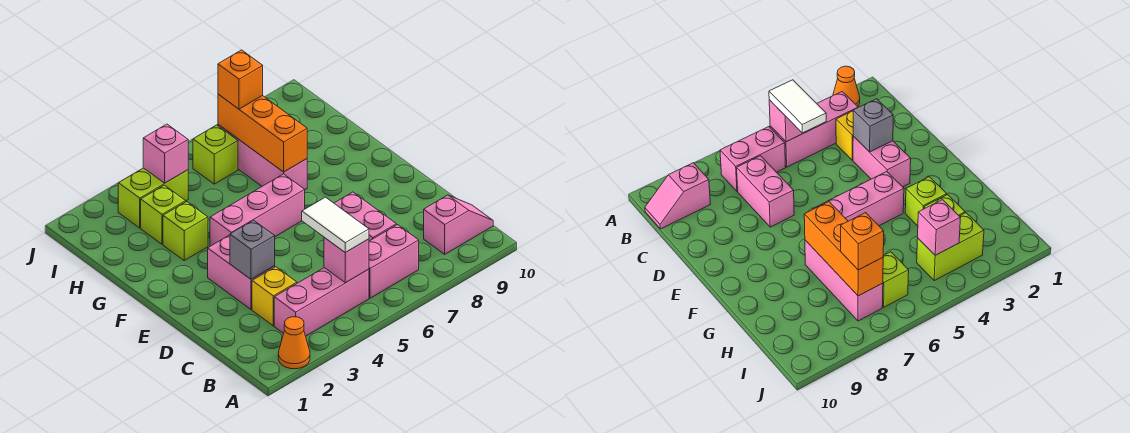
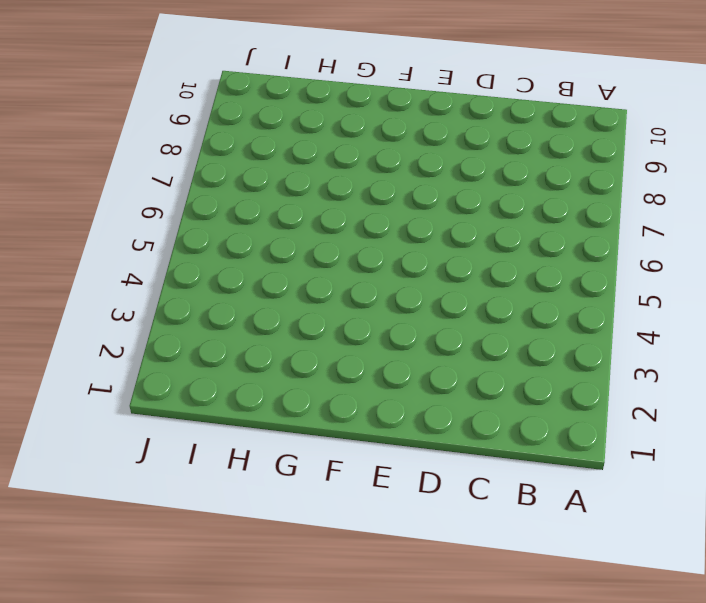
none -> orange cone A2 level 1
none -> pink brick B3:B5 level 1
none -> pink brick B6:B7 level 1

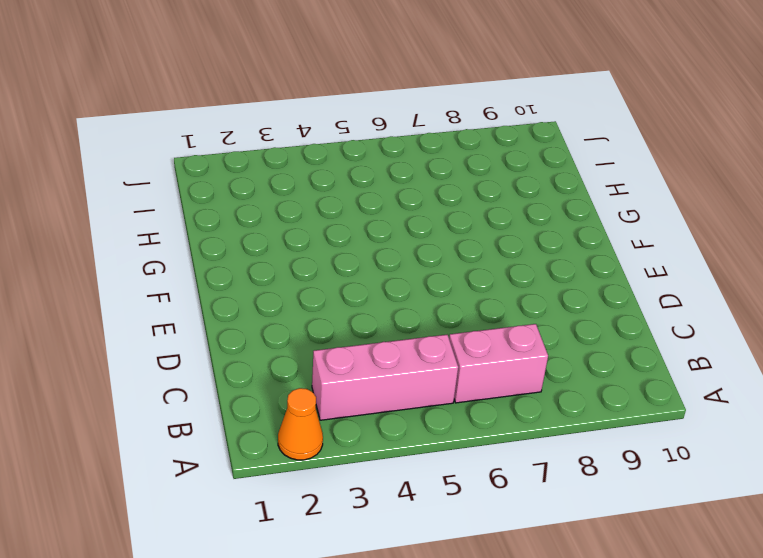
none -> pink slope B9:B10 level 1 top 9
none -> yellow brick C3 level 1
none -> pink brick C7:D7 level 1

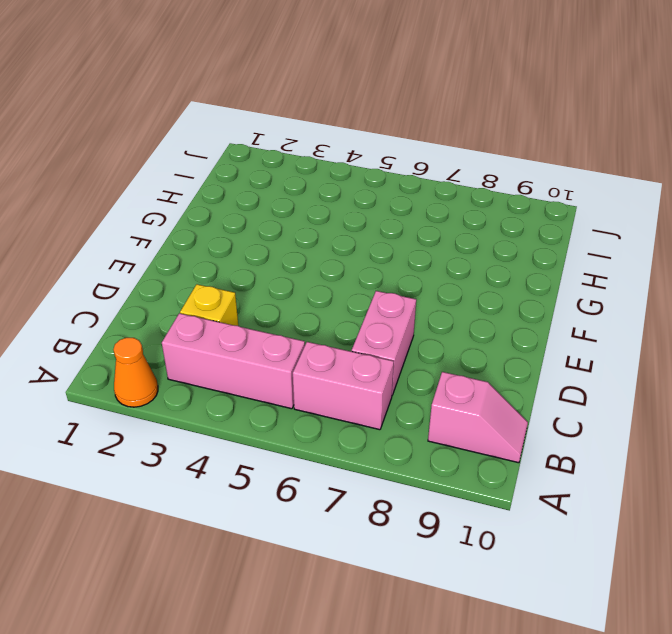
none -> pink brick D3:E3 level 1
none -> pink brick F4:F6 level 1
none -> lime brick G3 level 1

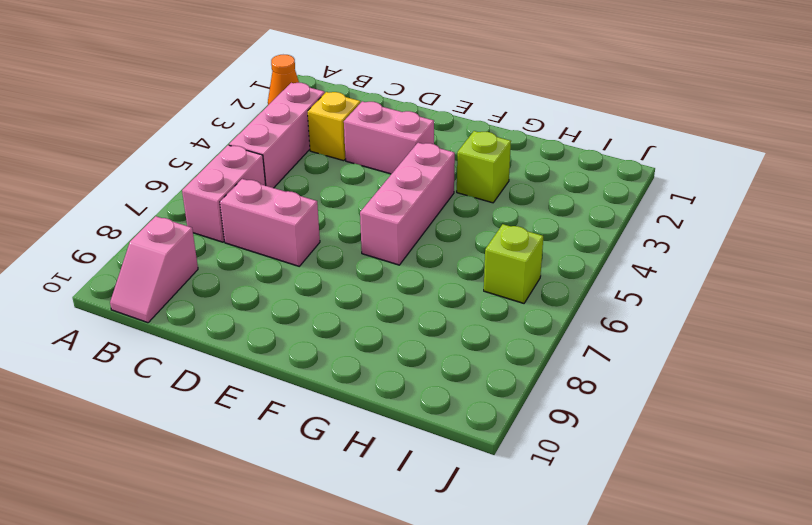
none -> pink brick G7:I7 level 1
none -> lime brick H3 level 1
none -> lime brick I3:I4 level 1

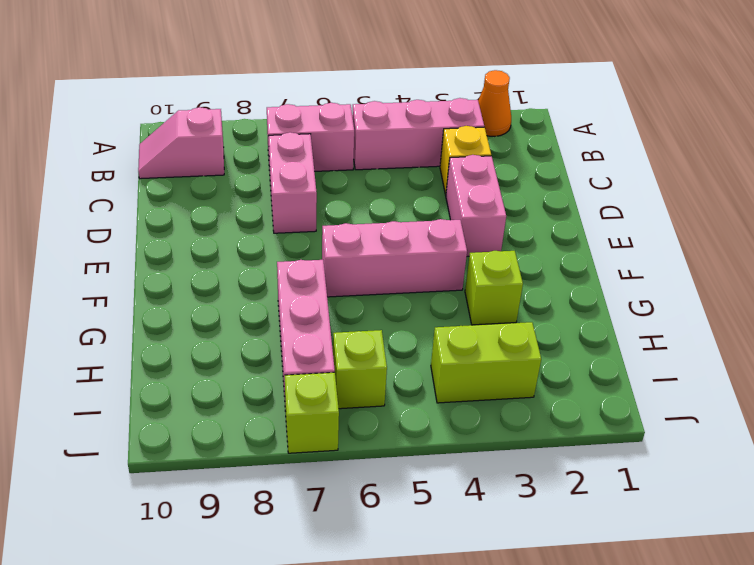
lime brick J7 level 1 -> lime brick H3 level 1
none -> pink brick B5 level 2
none -> grey brick D3 level 2
none -> orange brick G7:I7 level 2

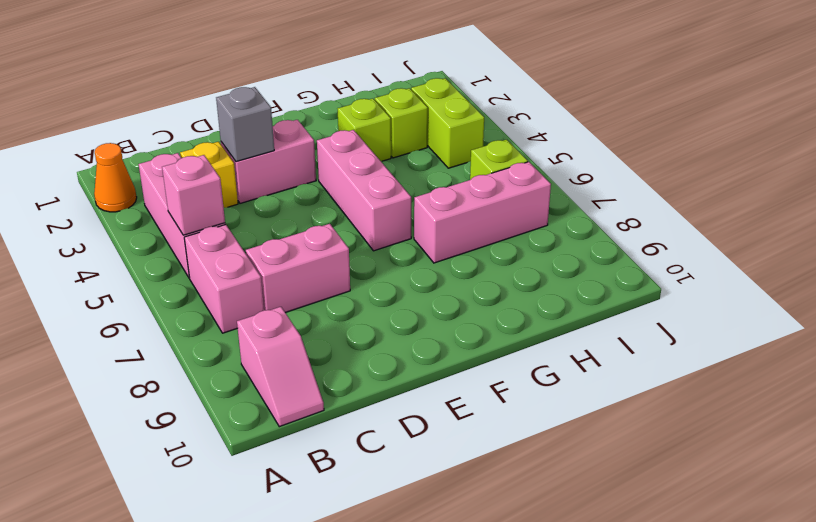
none -> orange brick G7:I7 level 2
none -> pink brick I4 level 2
none -> white tile B5:C5 level 3

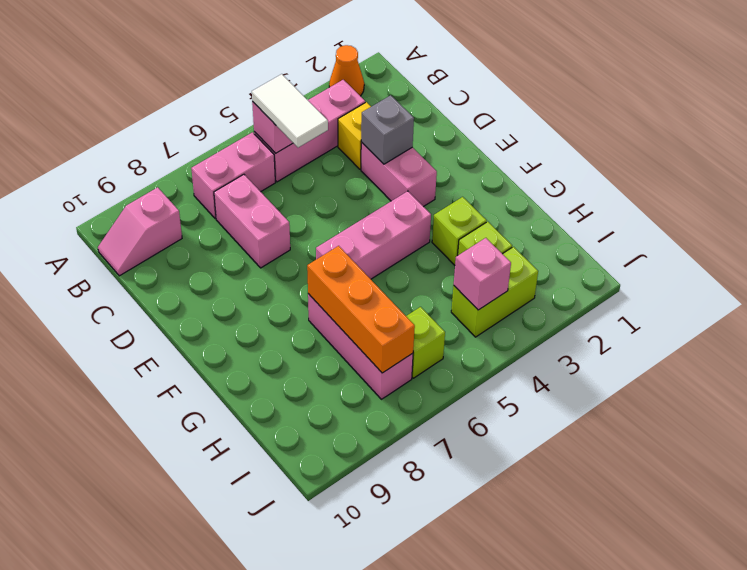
none -> orange brick I7 level 3

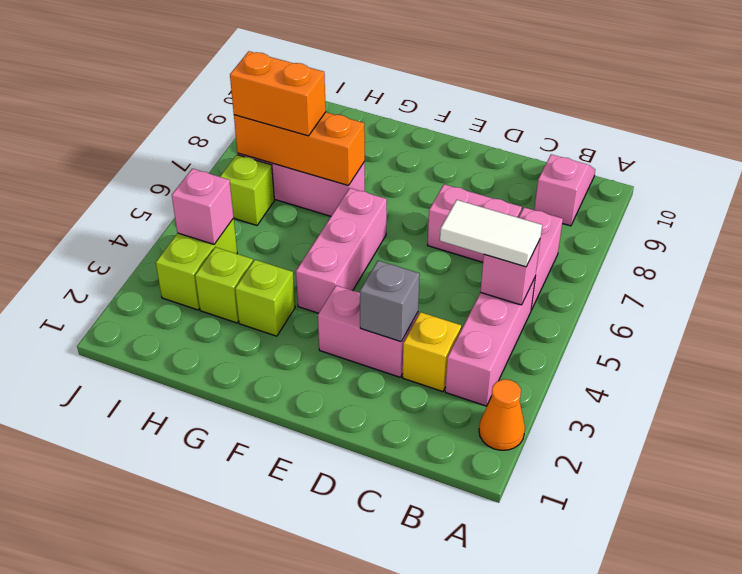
orange brick H7:I7 level 3 -> orange brick I7 level 3

